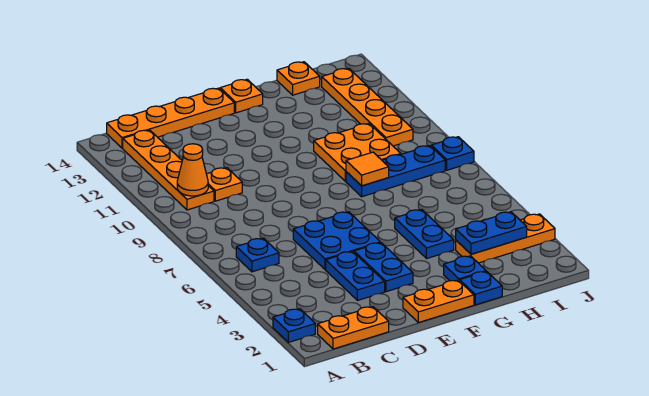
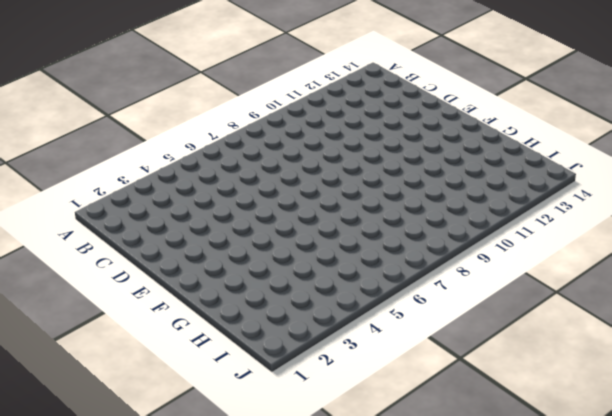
none -> blue plate A2 level 1
none -> orange plate B1:C1 level 1
none -> blue plate B6 level 1

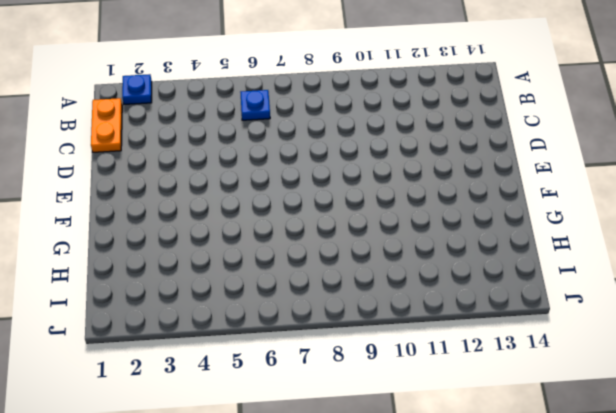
none -> orange plate B10:B13 level 1
none -> orange plate B14:E14 level 1
none -> orange plate C10 level 1

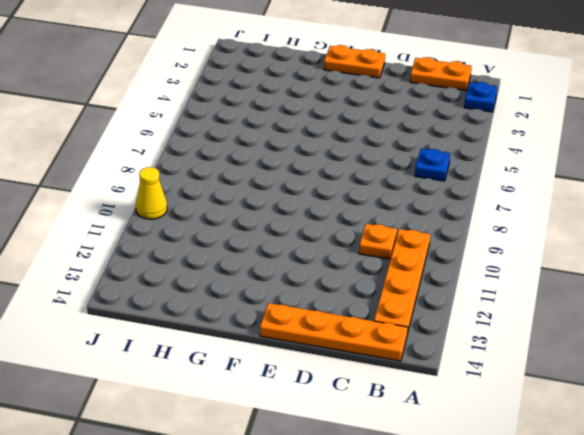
yellow cone J10 level 1 -> none
none -> blue plate D3:D4 level 1
none -> blue plate D5:E6 level 1
none -> blue plate E3:E4 level 1

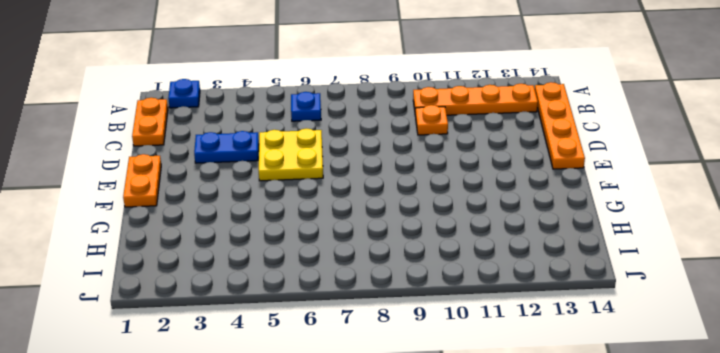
yellow plate D5:E6 level 1 -> blue plate D5:E6 level 1
none -> blue plate E3:E4 level 1
none -> orange plate F14 level 1
none -> blue plate G1 level 1

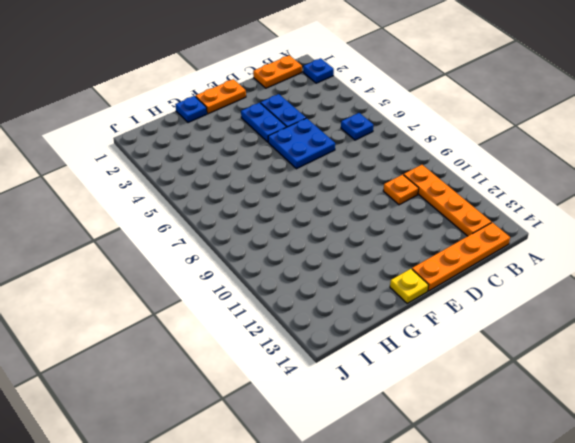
yellow plate F14 level 1 -> orange plate F14 level 1
none -> blue plate G2 level 1
none -> blue plate G4:G5 level 1
none -> blue plate G8:I8 level 1

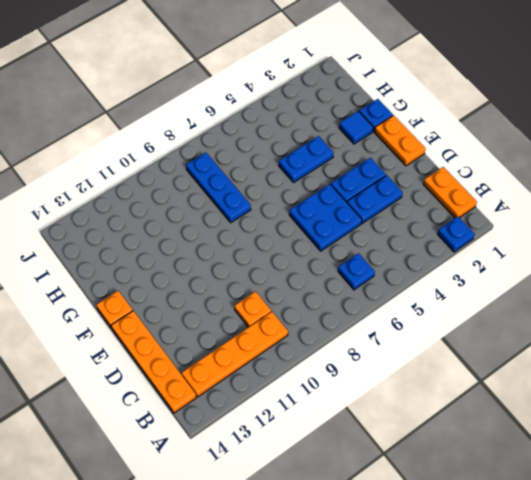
blue tile G2 level 1 -> blue plate G2 level 1
none -> orange plate G9:H10 level 1
none -> orange plate H3:J3 level 1
none -> orange plate H14 level 1

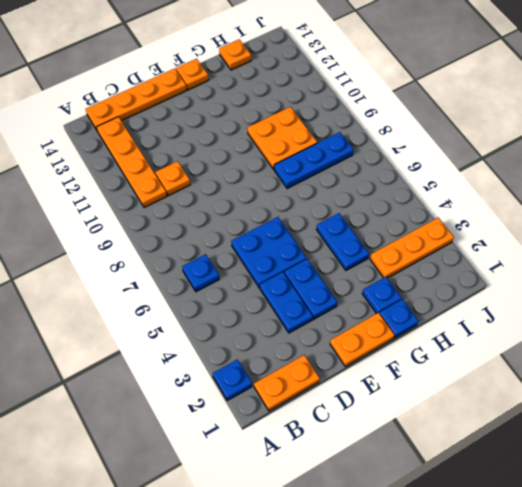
none -> orange plate I10:I13 level 1
none -> blue plate J8 level 1
none -> orange cone B10 level 2

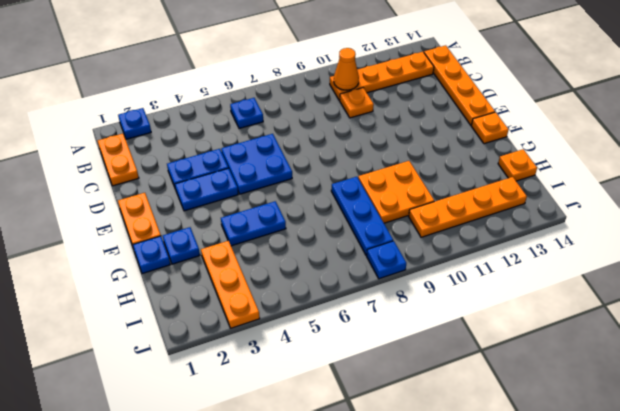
none -> orange tile G8 level 2
none -> blue plate H3:I3 level 2

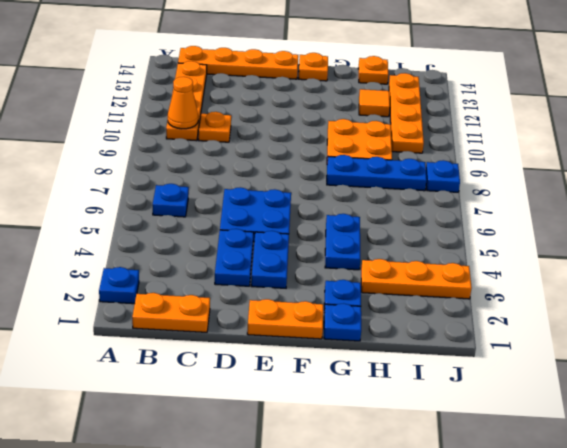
orange tile H12 level 1 -> orange tile G8 level 2
none -> blue plate H3:I3 level 2

